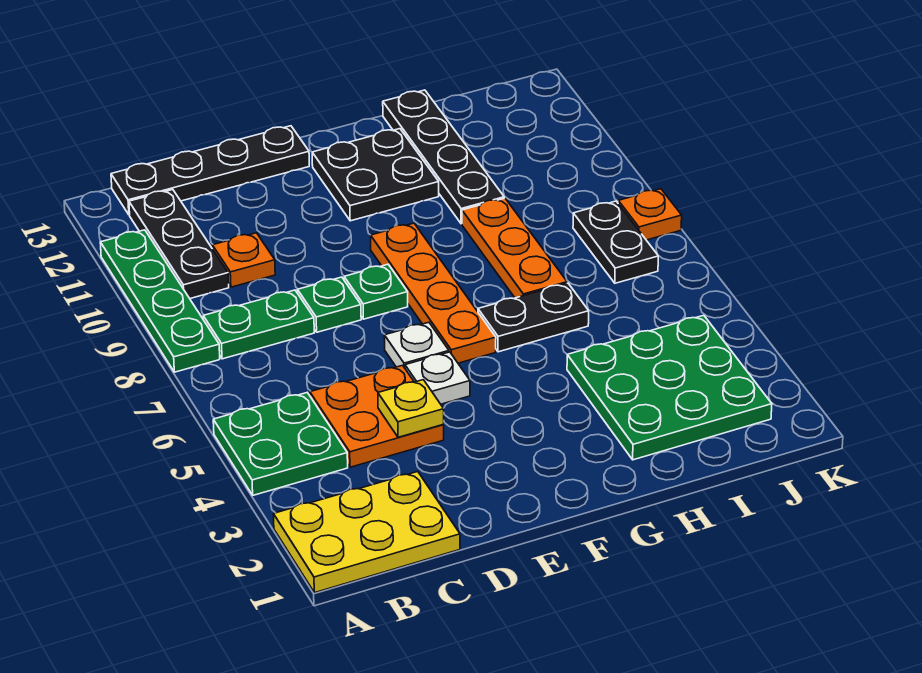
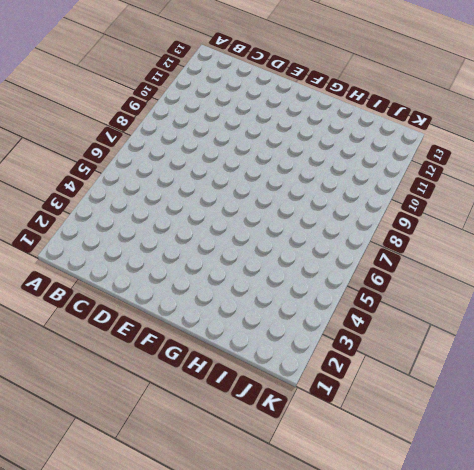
none -> yellow plate A1:C2 level 1
none -> green plate A4:B5 level 1
none -> green plate A8:A11 level 1

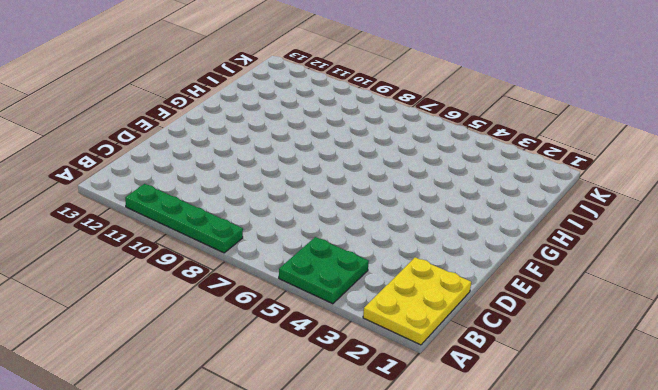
none -> green plate B8:C8 level 1
none -> black plate B10:B12 level 1
none -> black plate B13:E13 level 1

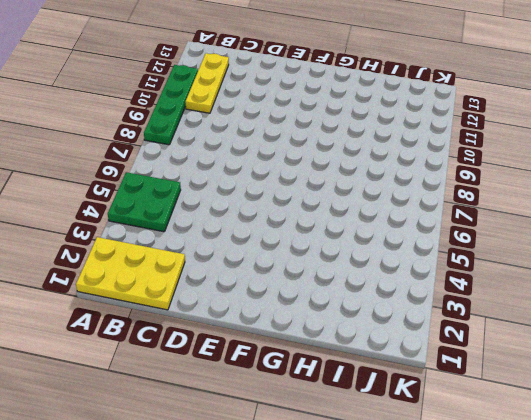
yellow plate B10:B12 level 1 -> black plate B10:B12 level 1
none -> green plate B8:C8 level 1
none -> black plate B13:E13 level 1
none -> orange plate C4:D5 level 1

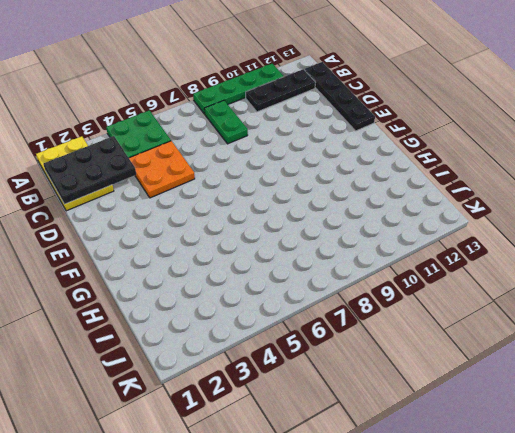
black plate B1:C3 level 2 -> none
none -> orange plate C10 level 1
none -> green plate D8 level 1
none -> white plate E5 level 1

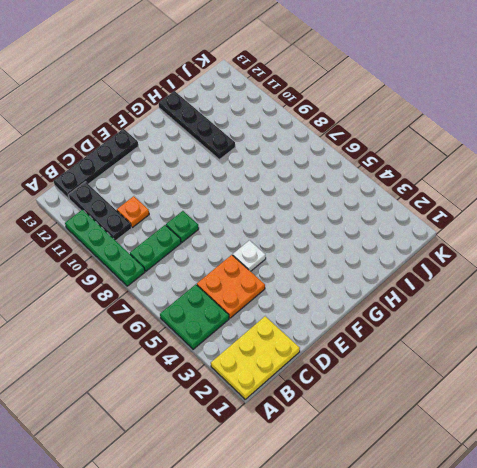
none -> white plate E6 level 1
none -> green plate E8 level 1
none -> orange plate F6:F9 level 1

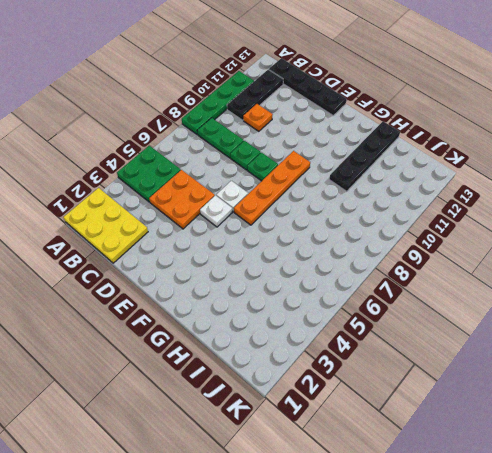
none -> black plate F11:G12 level 1
none -> black plate G6:H6 level 1
none -> green plate H2:J4 level 1

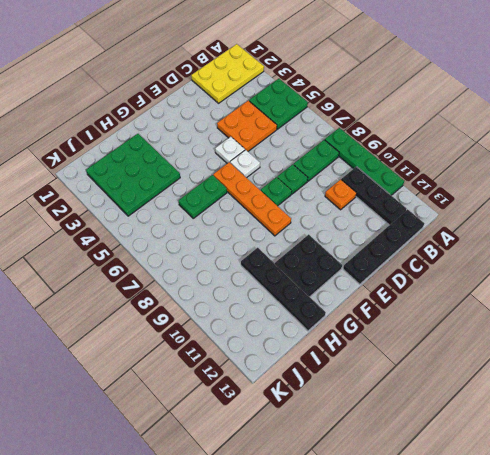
green plate G6:H6 level 1 -> black plate G6:H6 level 1
none -> orange plate H7:H9 level 1
none -> black plate J7:J8 level 1
none -> orange plate K8 level 1

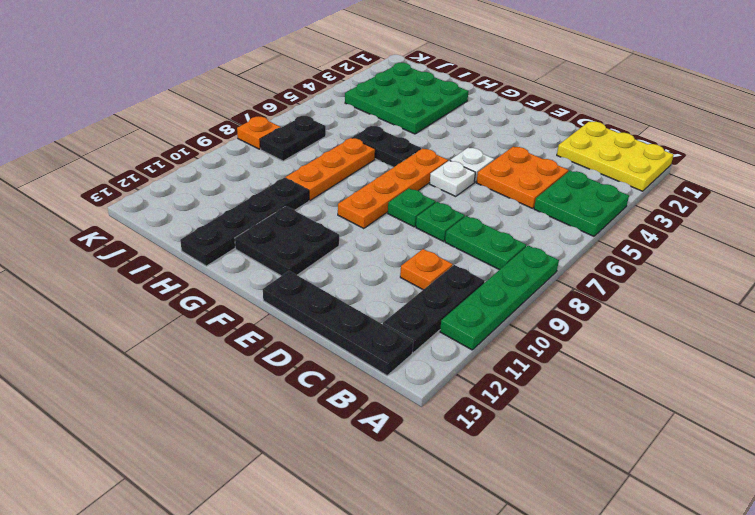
none -> yellow plate D4 level 2

